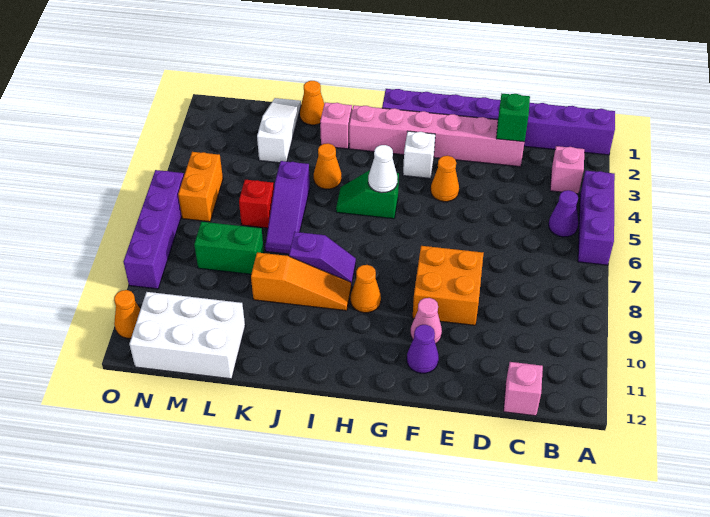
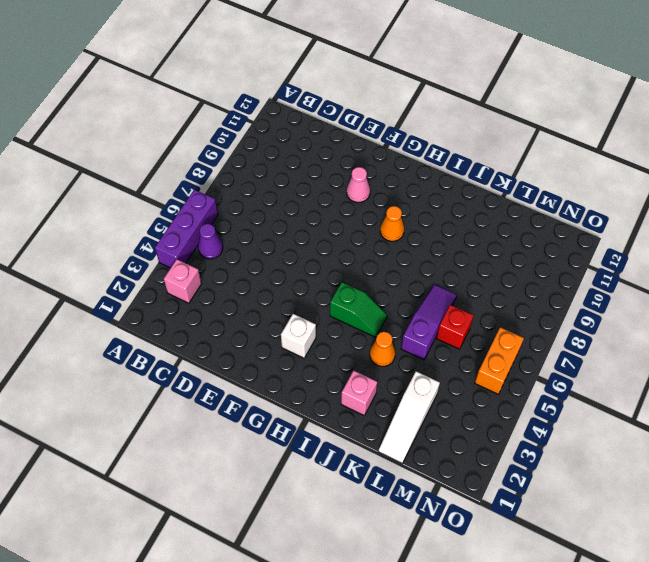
none -> purple brick A1:H1 level 1
none -> pink brick C12 level 1
none -> pink brick D2:I2 level 1

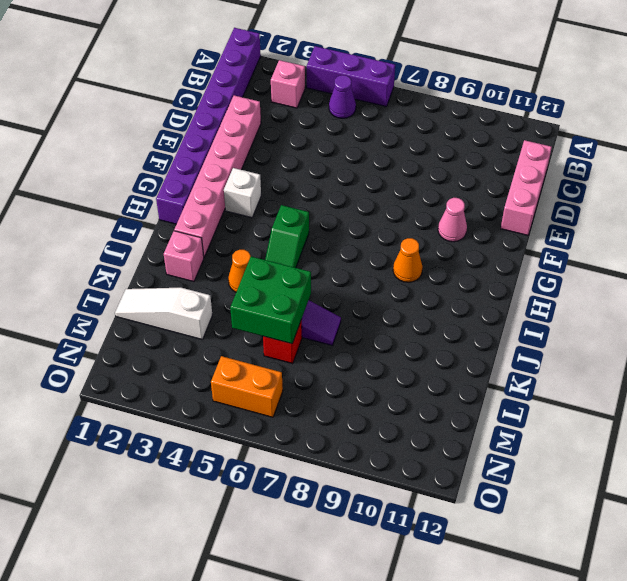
pink brick C12:E12 level 1 -> pink brick C12 level 1
green brick K5:L6 level 2 -> none
none -> orange brick E8:F9 level 1
none -> orange cone F4 level 1
none -> purple cone F11 level 1

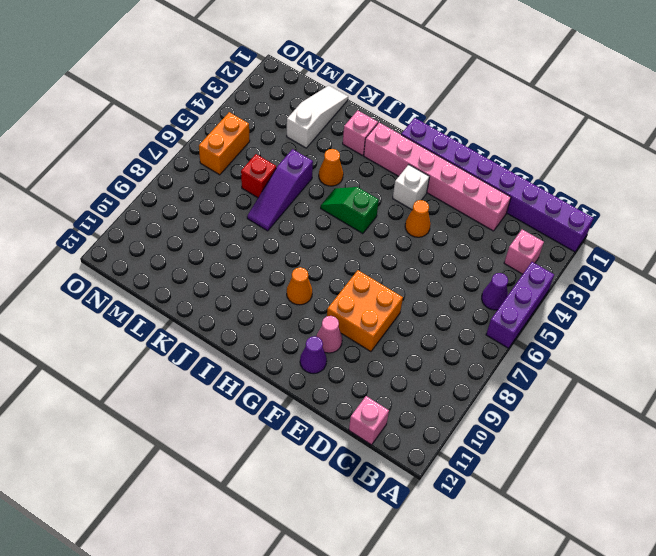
none -> purple slope I8:J8 level 1 top J
none -> orange slope I9:K9 level 1 top K
none -> orange cone K1 level 1

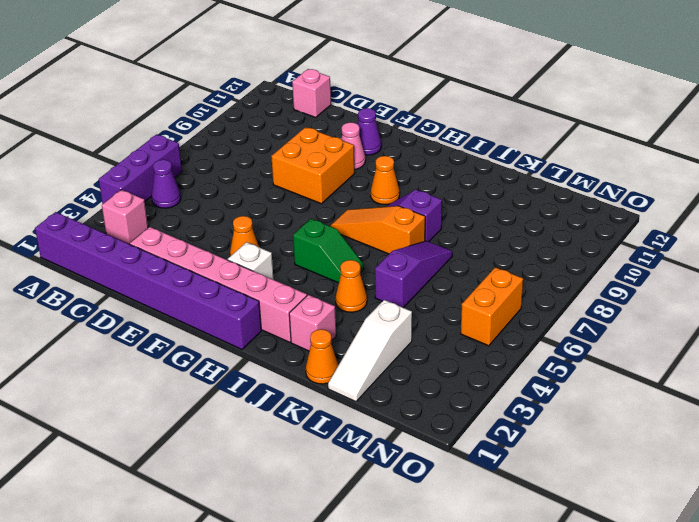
orange slope H7:J7 level 1 top J -> orange slope I9:K9 level 1 top K
none -> red brick L6 level 1
none -> green brick L8:M8 level 1
none -> white brick L11:N12 level 1

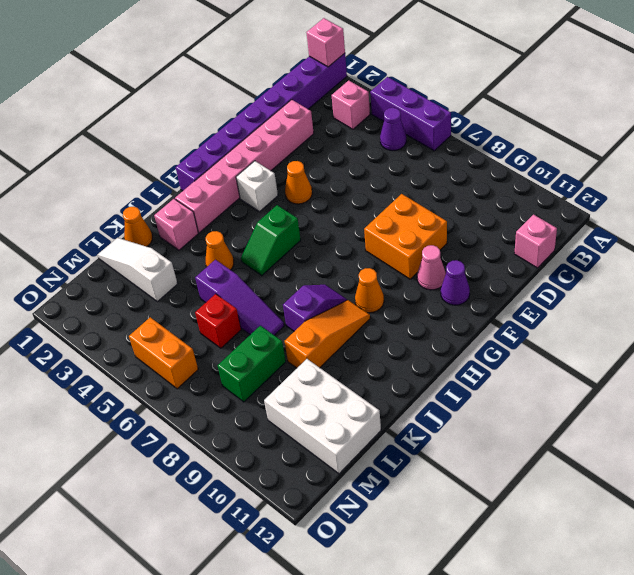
pink brick A1 level 2 -> none
white brick L10:M12 level 1 -> white brick L11:N12 level 1
none -> purple brick O6:O9 level 1
none -> orange cone O11 level 1
none -> green brick D2 level 2

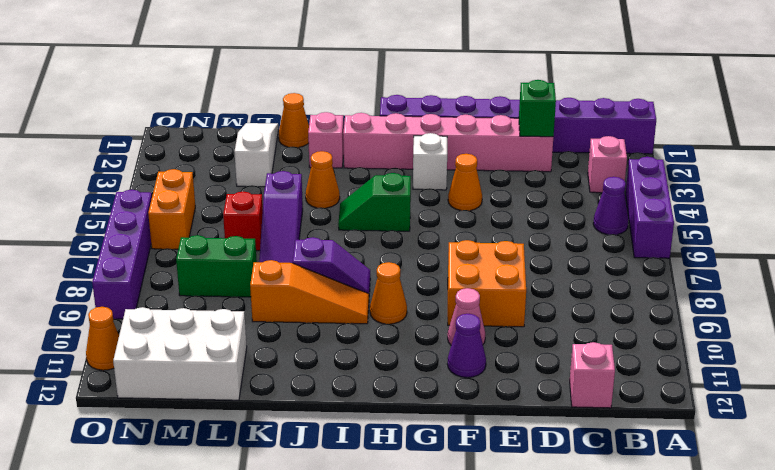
none -> white cone H5 level 2

